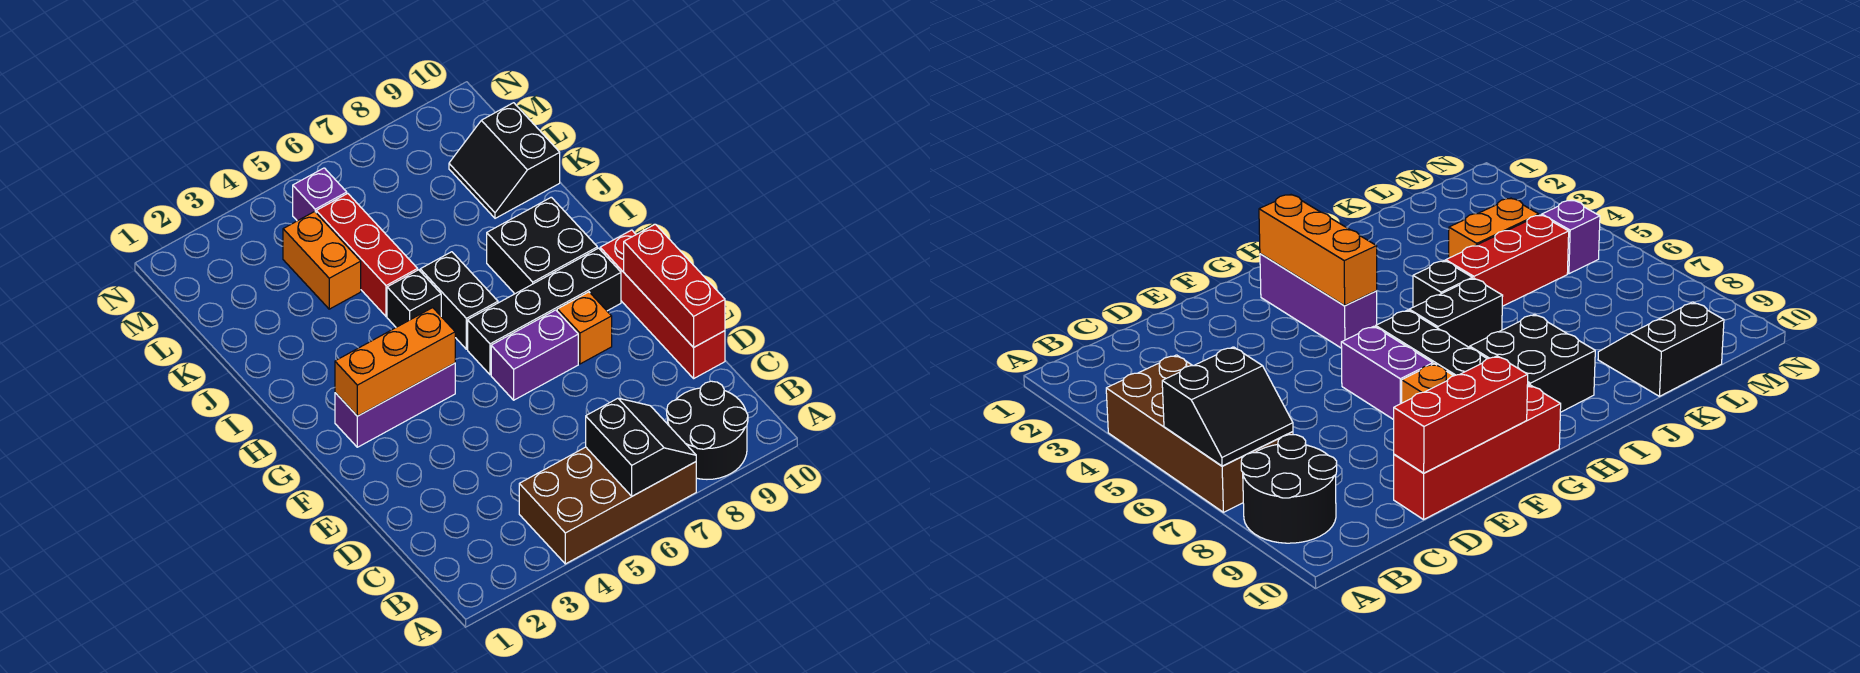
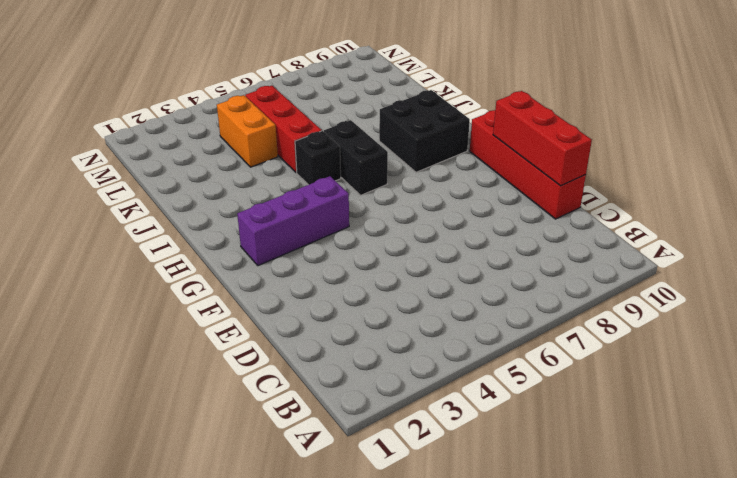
none -> brown brick A4:B7 level 1
none -> black round brick A8:B9 level 1
none -> purple brick F6:F7 level 1

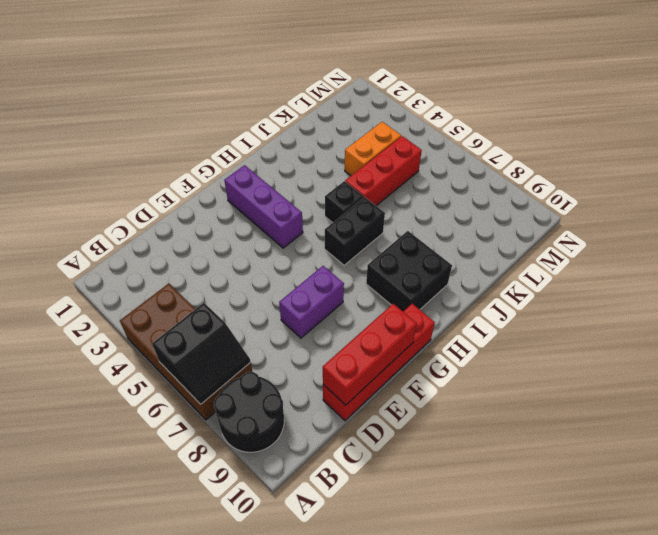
purple brick E7:F7 level 1 -> purple brick F6:F7 level 1
none -> orange brick F8 level 1
none -> black brick G6:G9 level 1
none -> black slope K9:L10 level 1 top 10

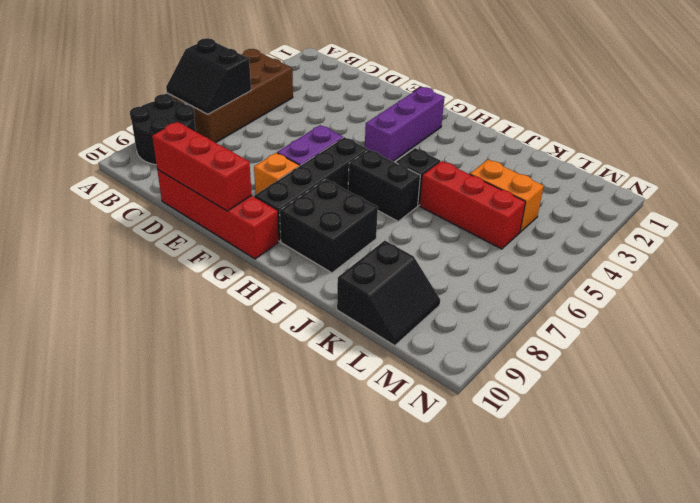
black slope K9:L10 level 1 top K -> black slope K9:L10 level 1 top 10
none -> purple brick M5 level 1
none -> orange brick G2:G4 level 2

